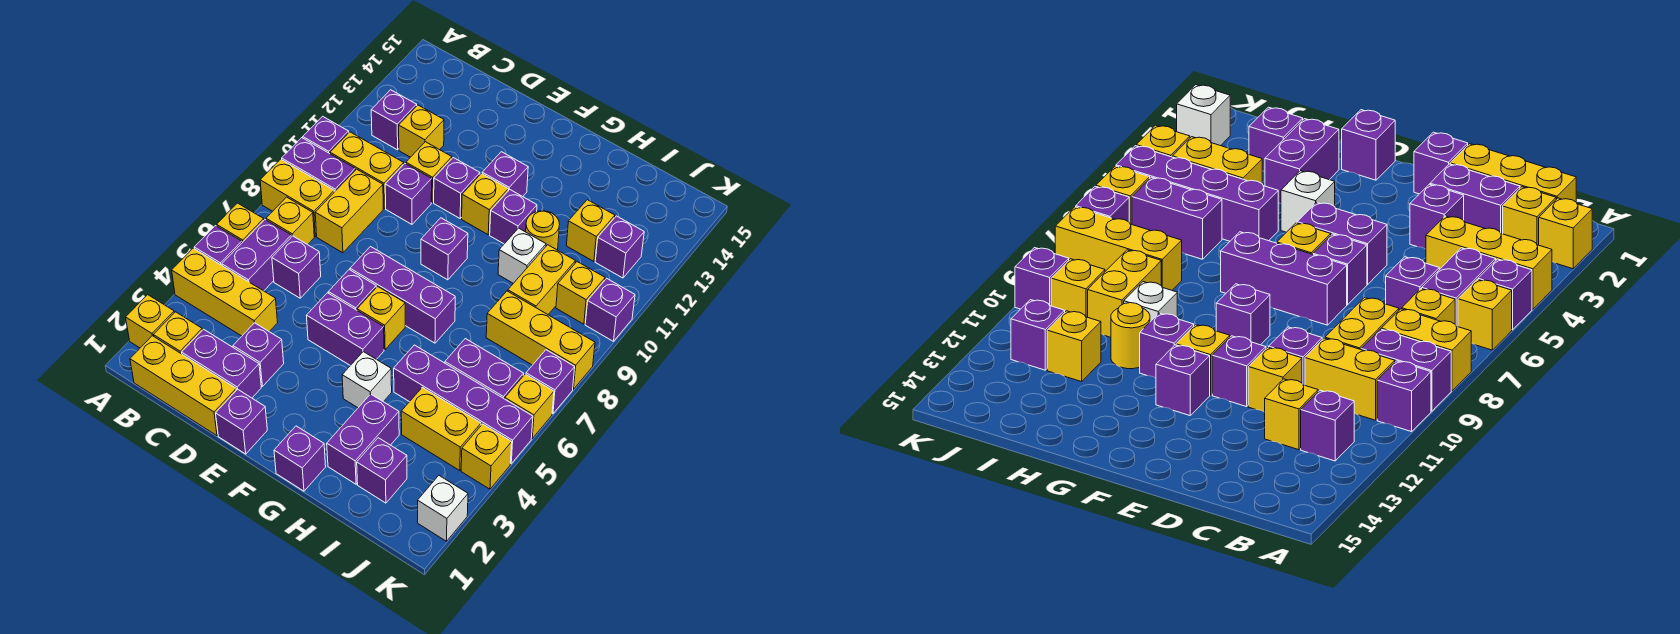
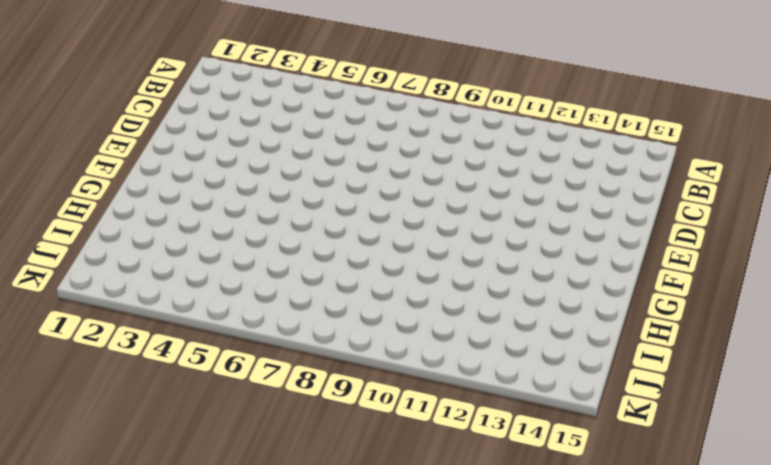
none -> yellow brick A2 level 1
none -> yellow brick A4:C4 level 1
none -> purple brick A5 level 1
none -> yellow brick A6 level 1

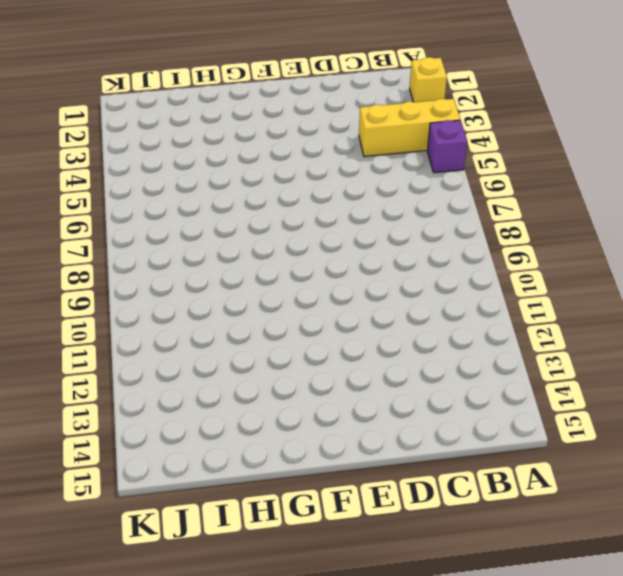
none -> yellow brick A6 level 1
none -> yellow brick A8:B8 level 1
none -> purple brick A9:B9 level 1
none -> purple brick A10 level 1

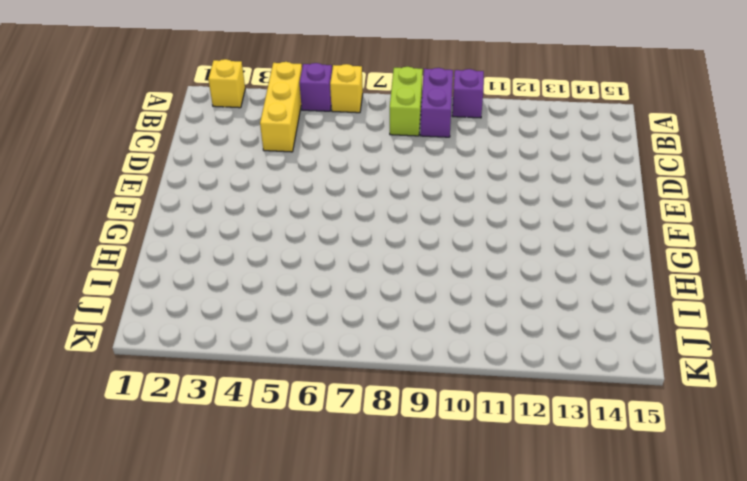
lime brick A8:B8 level 1 -> yellow brick A8:B8 level 1
none -> yellow brick B1:D1 level 1
none -> yellow brick B2 level 1
none -> purple brick B5:B6 level 1
none -> yellow brick B7 level 1

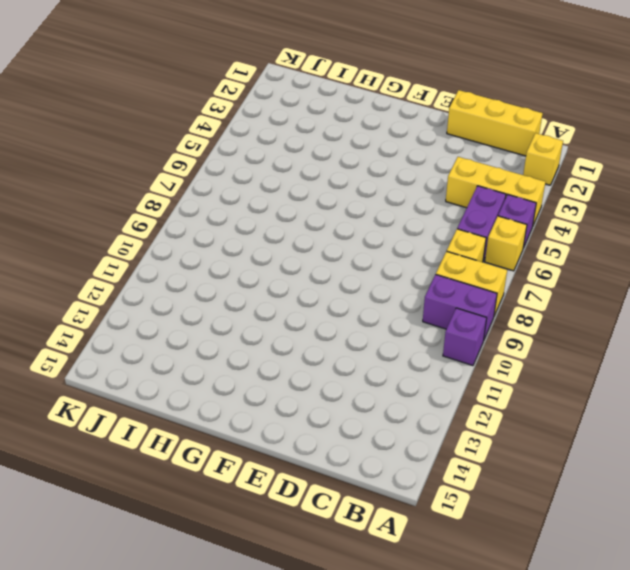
none -> yellow brick B2 level 1
none -> yellow brick B10:C10 level 1
none -> purple brick B12 level 1
none -> purple brick C2:D2 level 1

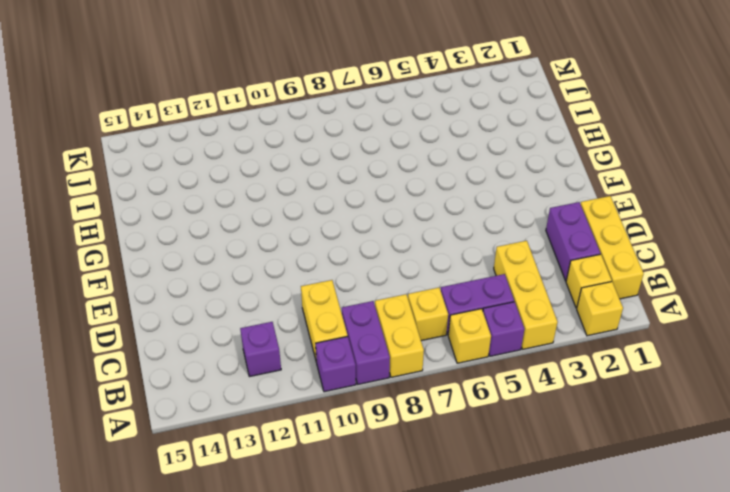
none -> purple brick C6 level 1
none -> yellow brick C8:C9 level 1
none -> yellow brick C12 level 1
none -> purple brick D3 level 1

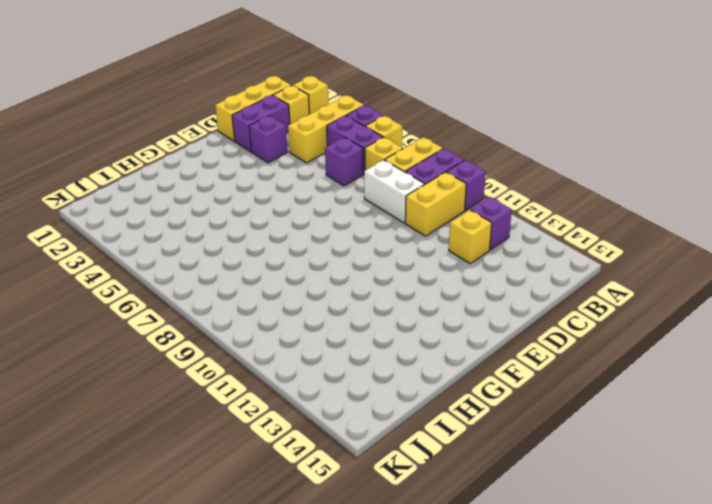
white brick C8:C9 level 1 -> yellow brick C8:C9 level 1
none -> purple brick D10 level 1
none -> yellow brick D11 level 1
none -> purple brick E1 level 1
none -> purple brick E5:F5 level 1

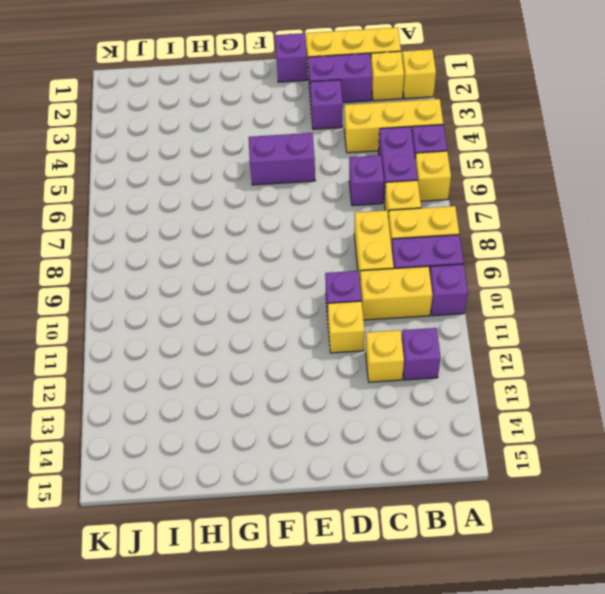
none -> purple brick E6 level 1
none -> purple brick E7:G7 level 1
none -> purple brick E11 level 1
none -> yellow brick F6 level 1

